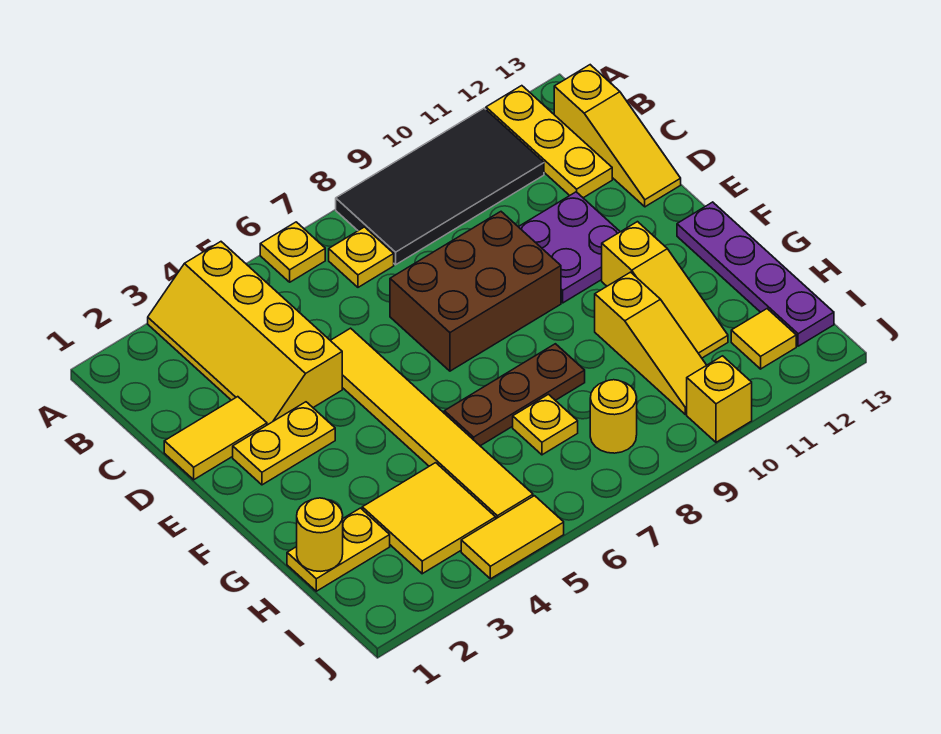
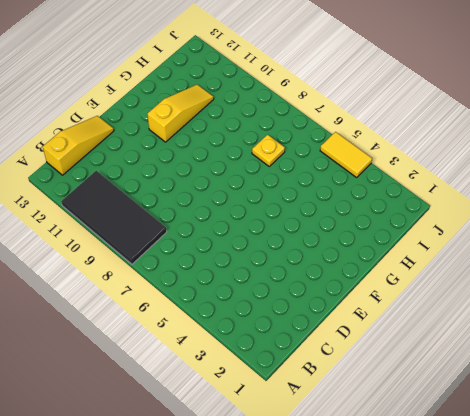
none -> yellow slope A3:D4 level 1 top 4
none -> yellow plate A6 level 1
none -> yellow plate A12:C12 level 1

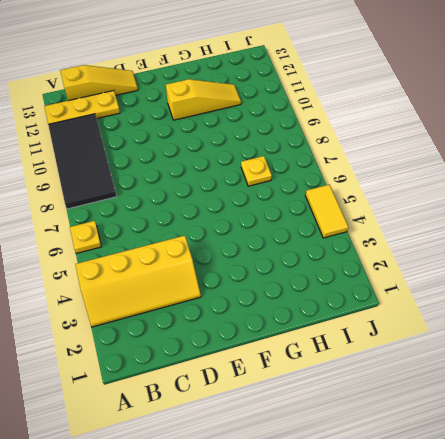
none -> yellow plate B7 level 1
none -> yellow tile D1:D2 level 1
none -> yellow tile D5:I5 level 1

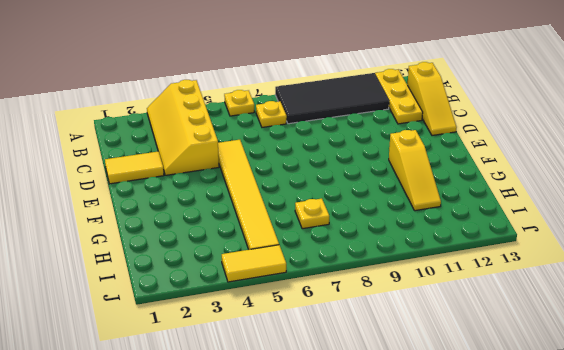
none -> brown brick D7:E9 level 1
none -> purple plate D10:E11 level 1
none -> yellow plate E2:E3 level 1

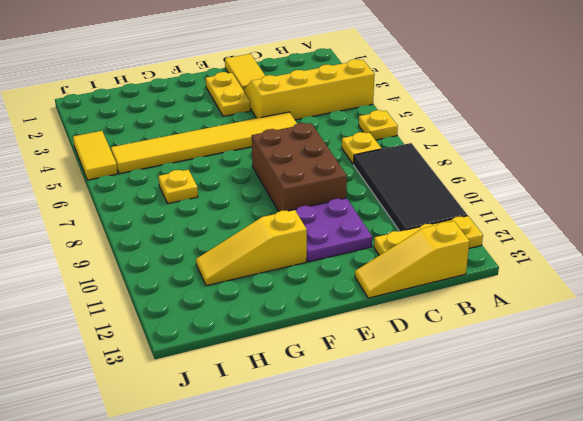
none -> purple plate F13:I13 level 1
none -> brown plate G6:G8 level 1
none -> yellow slope G10:I10 level 1 top G

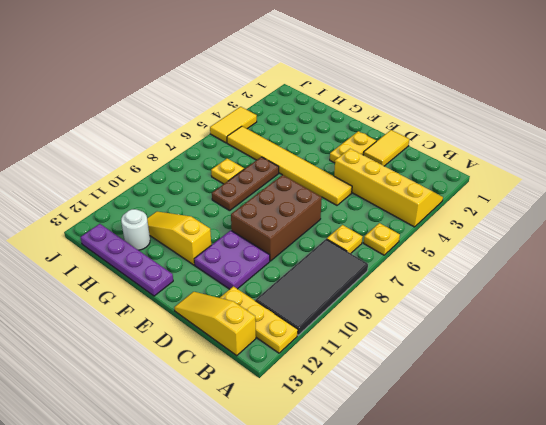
white round brick H12 level 1 -> none
none -> yellow slope G10:I10 level 1 top G
none -> yellow plate H1:H2 level 1
none -> yellow tile H3:I4 level 1

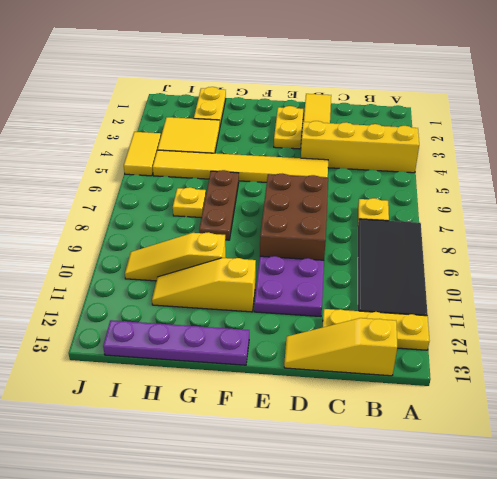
none -> yellow plate A6 level 1
none -> yellow round brick I8 level 1
none -> yellow tile I12 level 1

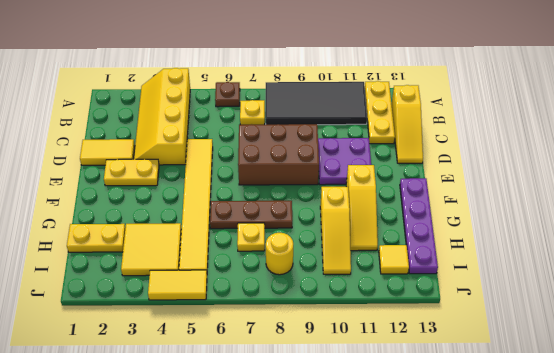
brown plate A6 level 1 -> yellow plate A6 level 1
none -> yellow brick J10 level 1
none -> yellow round brick H1 level 2

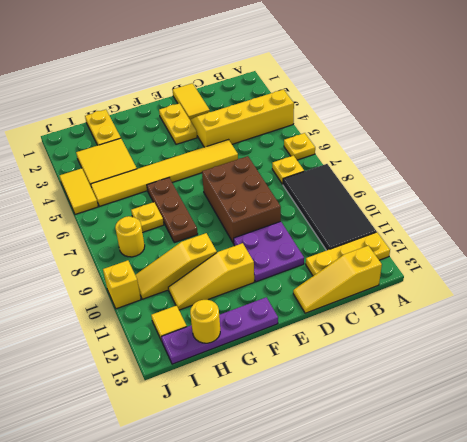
yellow round brick H13 level 2 -> yellow round brick H1 level 2

